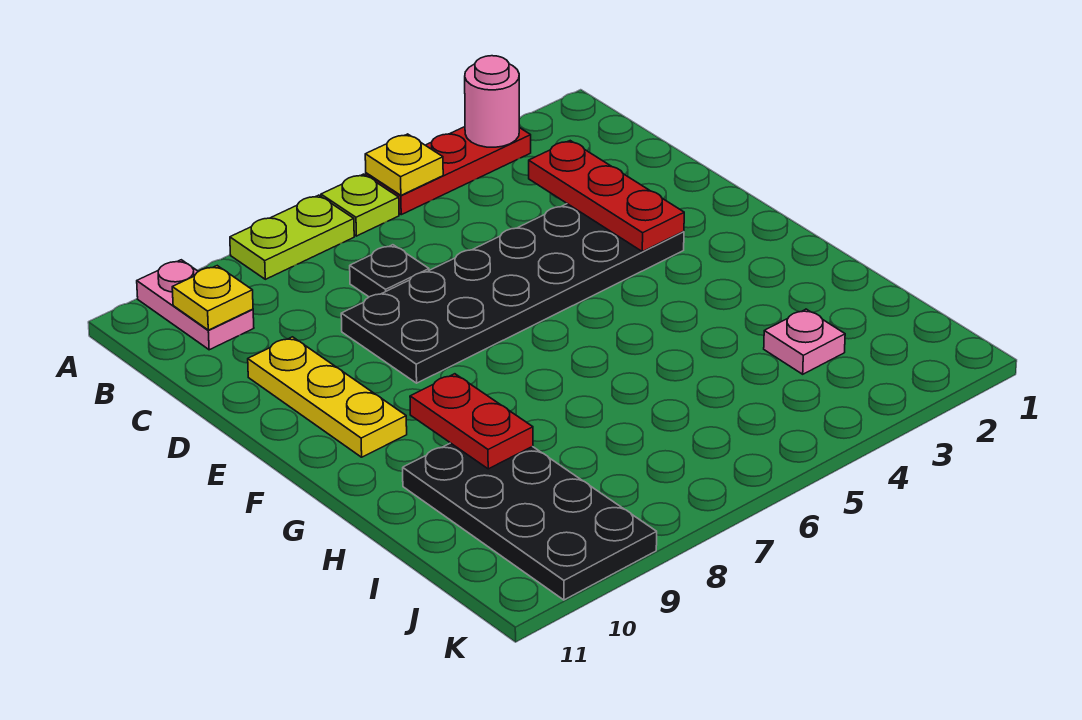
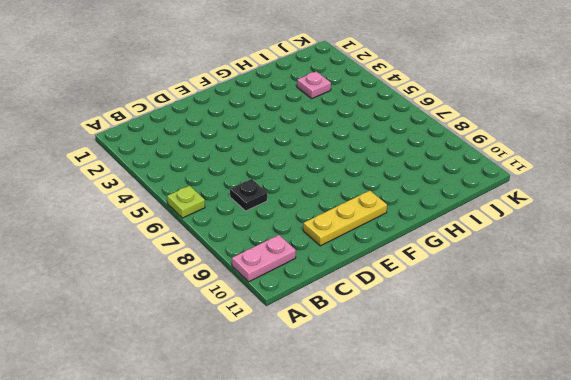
none -> red plate A3:A5 level 1
none -> lime plate A7:A8 level 1
none -> black plate D3:E8 level 1

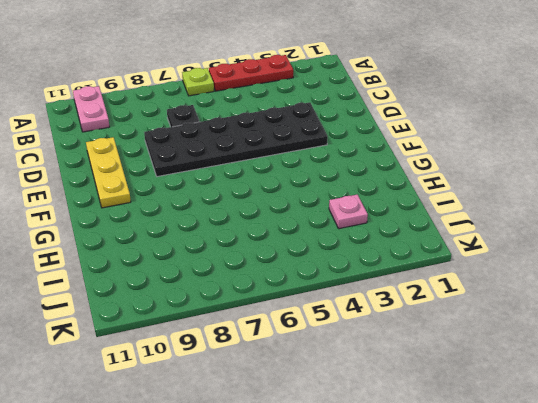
none -> lime plate A7:A8 level 1
none -> black plate H9:K10 level 1
none -> pink round brick A3 level 2

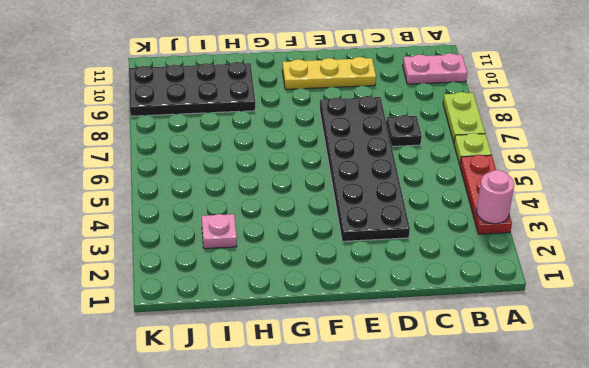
none -> yellow plate A5 level 2
none -> yellow plate B10 level 2
none -> red plate C3:E3 level 2

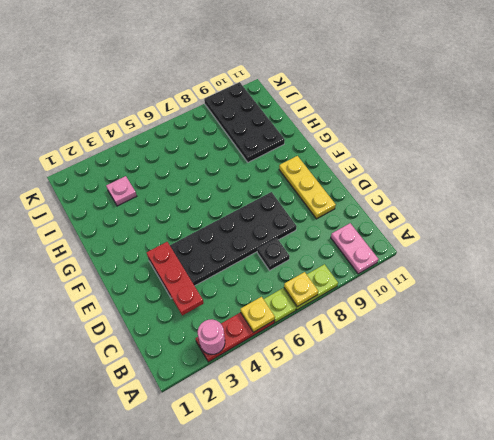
yellow plate A7 level 2 -> yellow plate B10 level 2
none -> red plate G9:H9 level 2

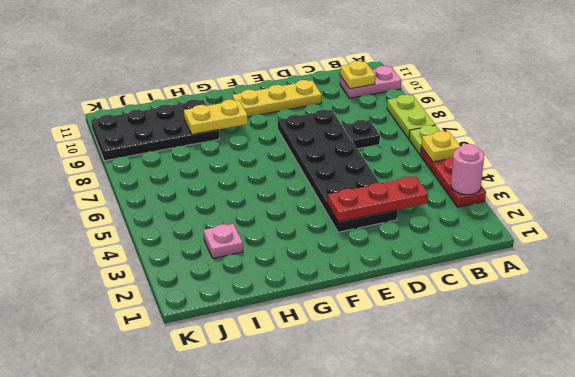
yellow plate G9:H9 level 2 -> red plate G9:H9 level 2

